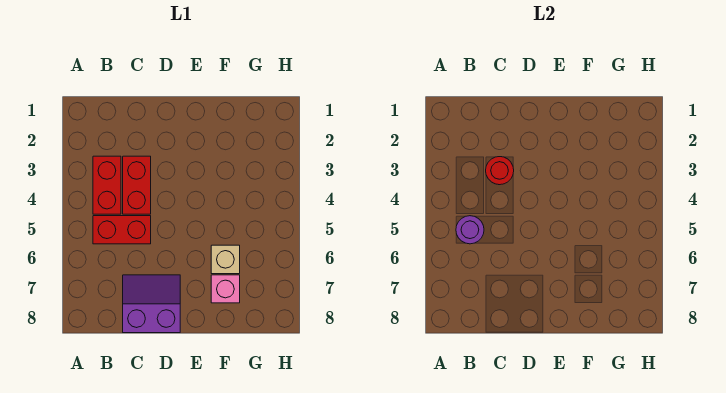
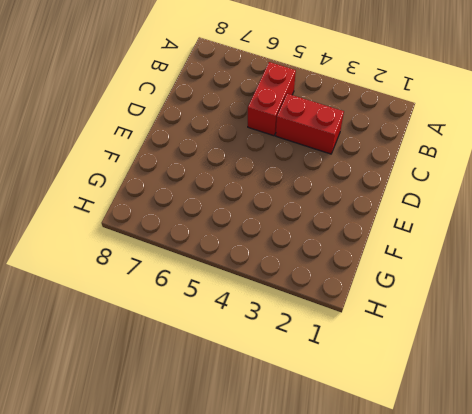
none -> red brick B3:B4 level 1
none -> purple slope C7:D8 level 1 top 8

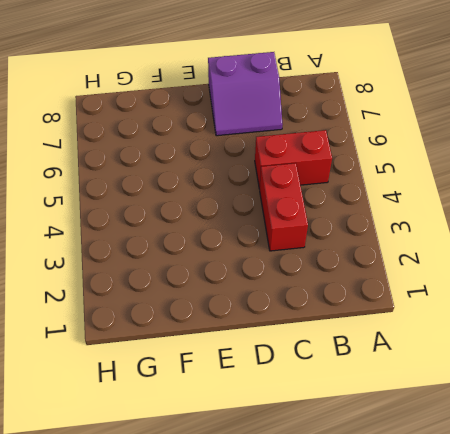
none -> red brick B3:B4 level 1
none -> tan brick F6 level 1

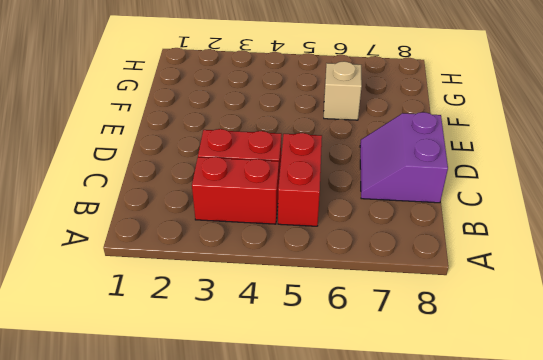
none -> pink brick F7 level 1
none -> purple round brick B5 level 2

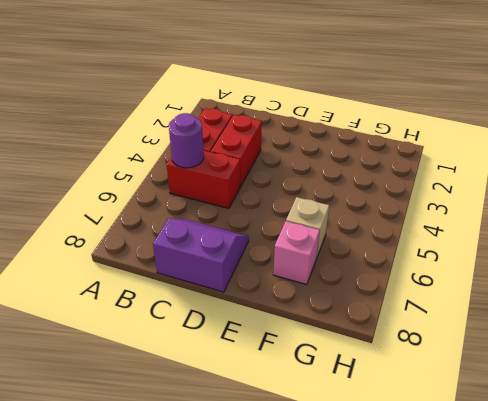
none -> red round brick C3 level 2

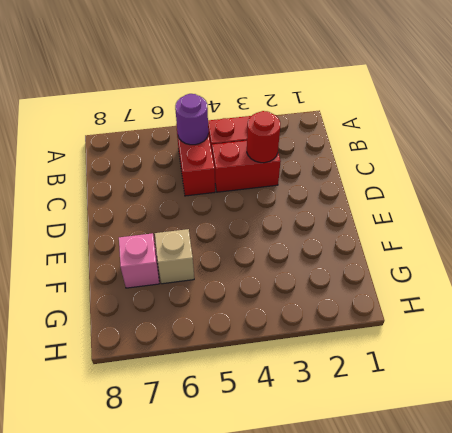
none -> purple slope C7:D8 level 1 top 8

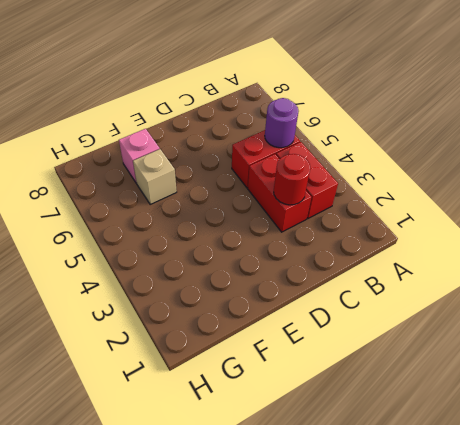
none -> purple slope C7:D8 level 1 top 8

